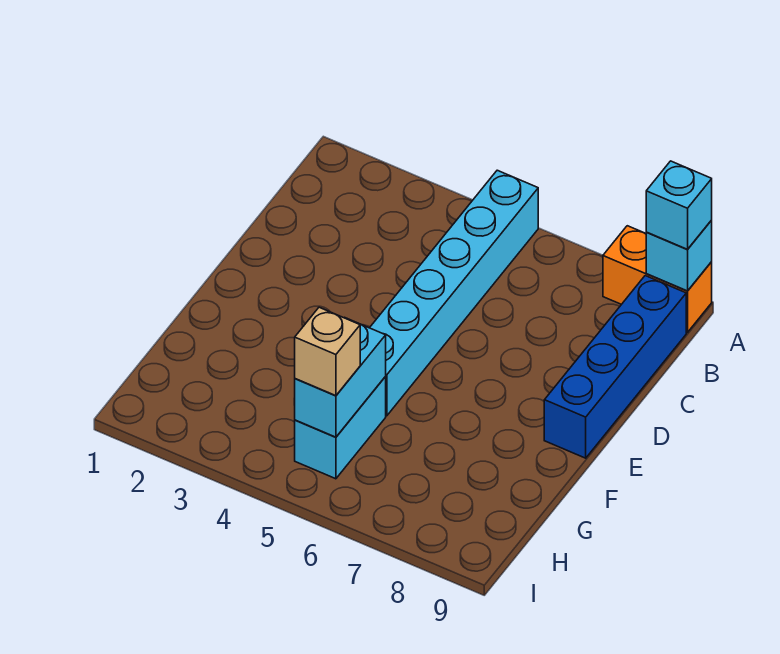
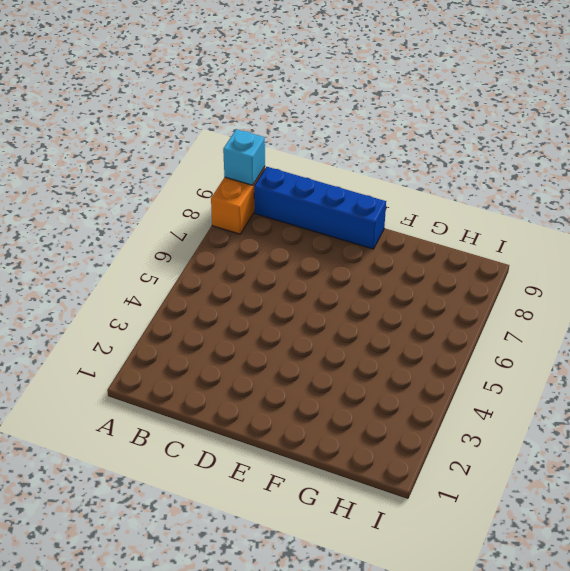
none -> cyan brick A5:F5 level 1
none -> cyan brick G5:H5 level 1

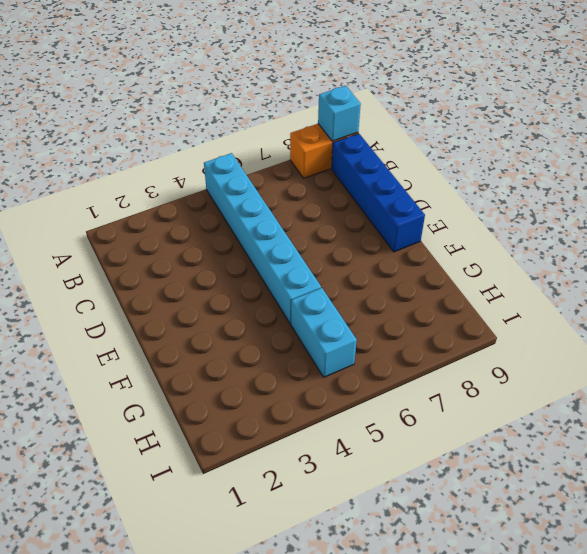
none -> cyan brick G5:H5 level 2
none -> cyan brick A9 level 3

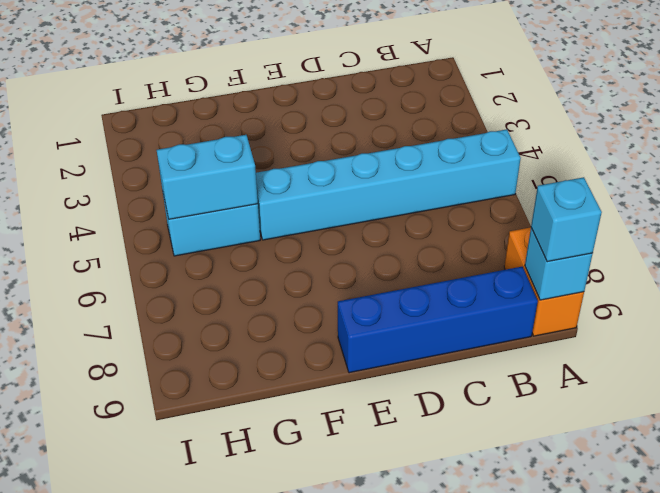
none -> tan brick H5 level 3

